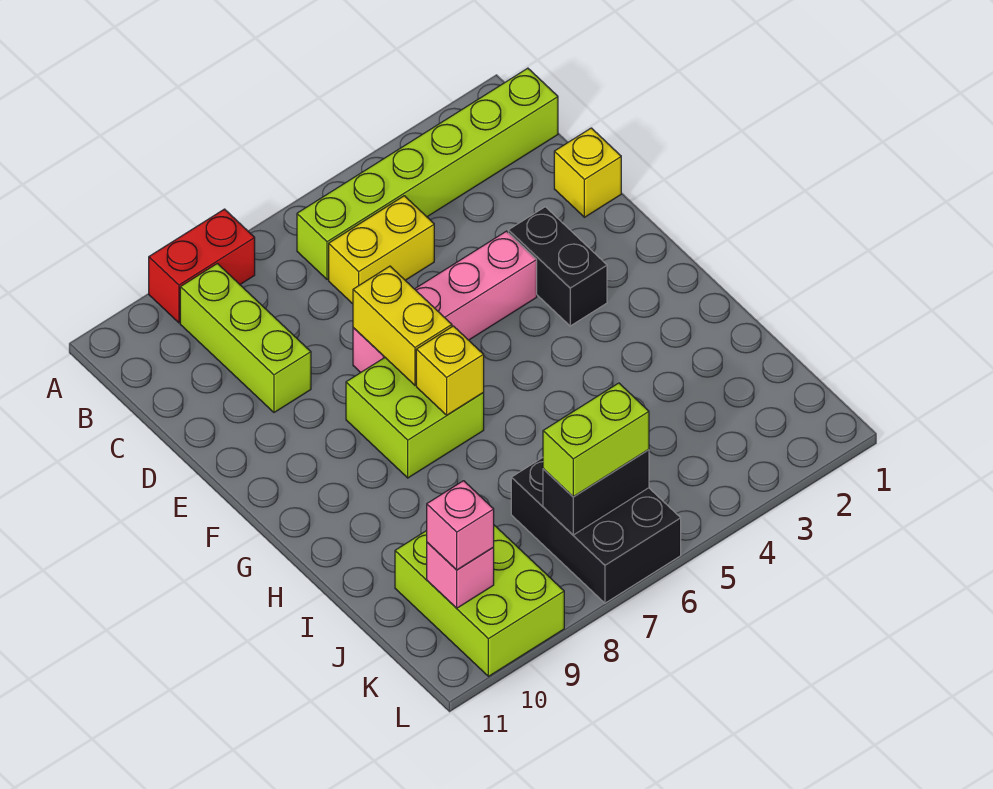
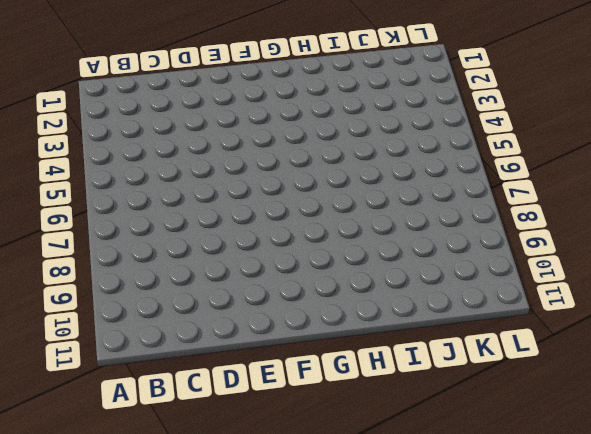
none -> red brick A8:A9 level 1
none -> lime brick B1:B6 level 1
none -> lime brick B9:D9 level 1

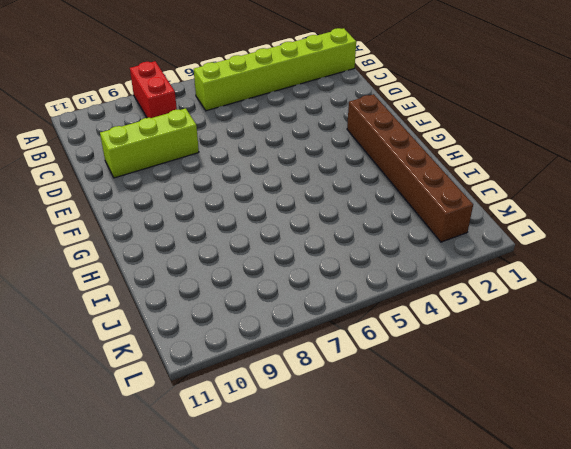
red brick A8:B8 level 1 -> red brick A8:A9 level 1
lime brick D8:D10 level 1 -> lime brick B9:D9 level 1
brown brick F2:K2 level 1 -> none
none -> yellow brick C5:C6 level 1
none -> yellow brick D1 level 1
none -> black brick E3:F3 level 1

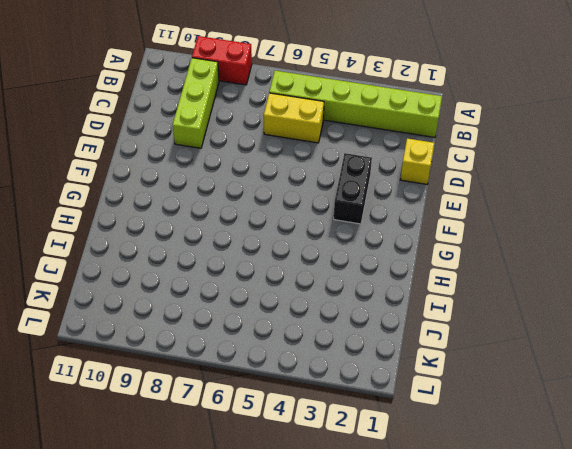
none -> pink brick E4:E7 level 1
none -> lime brick F7:G8 level 1
none -> black brick J6:L7 level 1

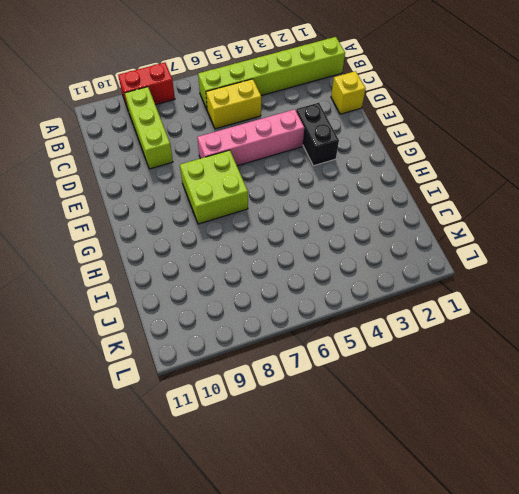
none -> black brick J6:L7 level 1
none -> lime brick J9:L10 level 1
none -> yellow brick E7:F7 level 2

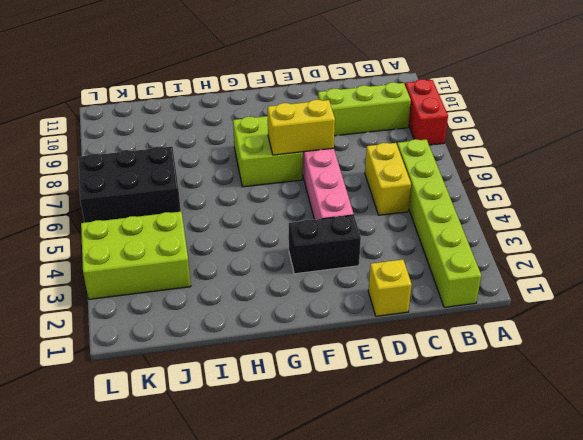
lime brick J3:L4 level 1 -> lime brick J9:L10 level 1
none -> yellow brick G7 level 2
none -> black brick K6:K7 level 2
none -> pink brick K10 level 2

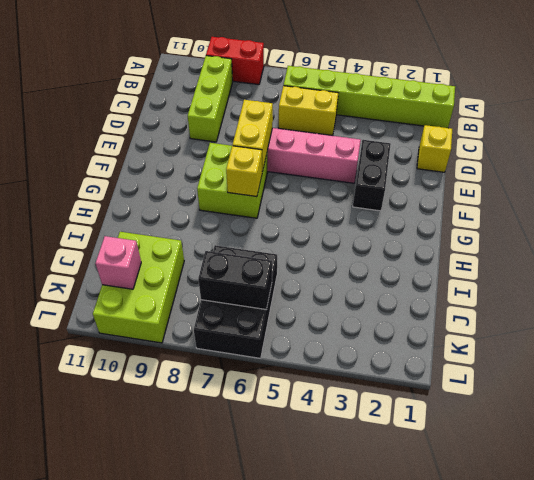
none -> lime brick K6:K7 level 3
none -> pink brick K10 level 3

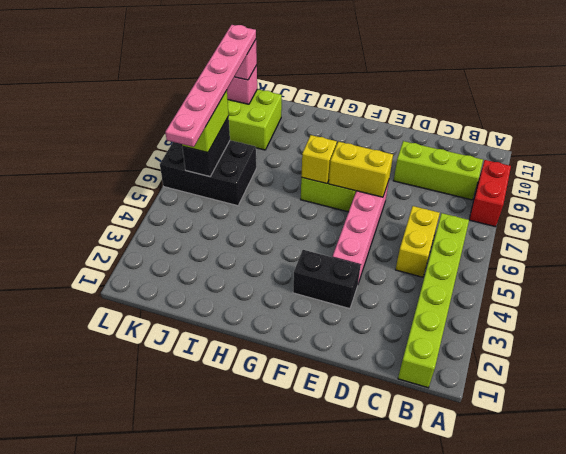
pink plate K5:K10 level 4 -> none
none -> yellow brick D1 level 1

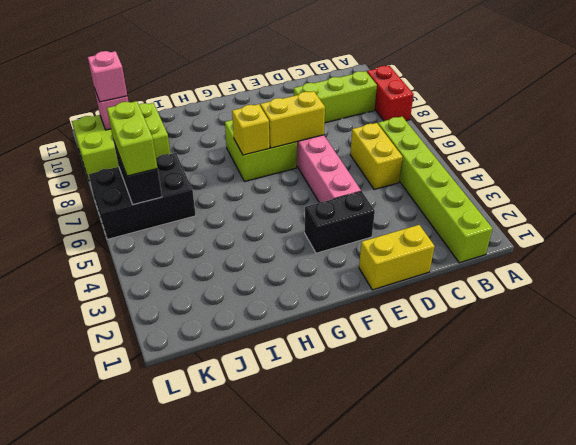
yellow brick D1:E1 level 1 -> yellow brick D1 level 1

